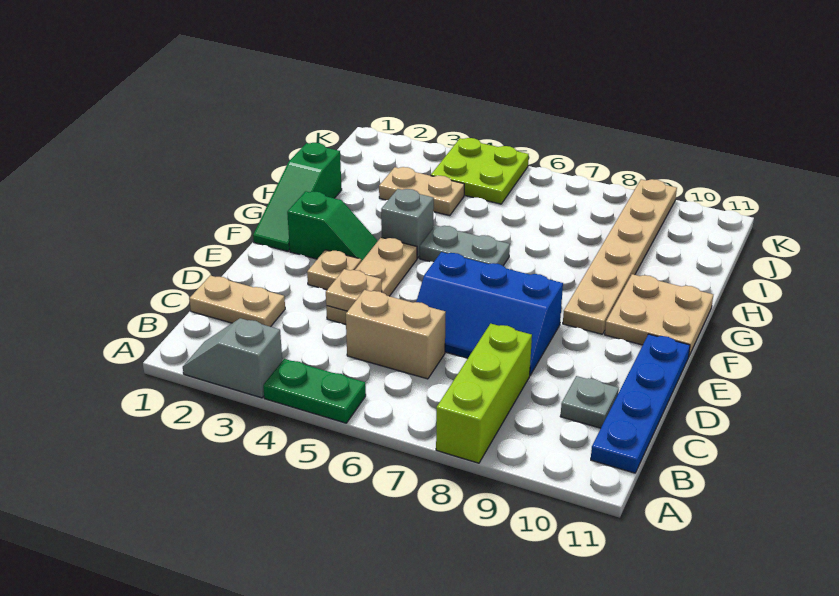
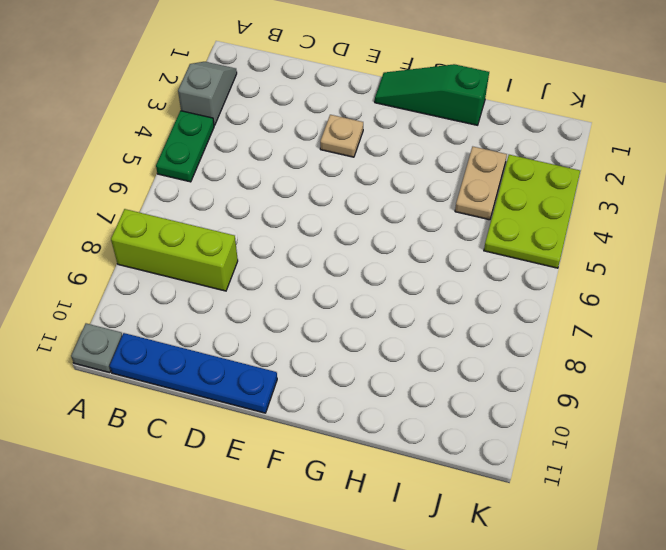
grey plate A11 level 1 -> grey plate C10 level 1
lime plate J3:K5 level 1 -> lime plate J4:K5 level 1
none -> tan plate C1:C2 level 1
none -> tan brick C5:C6 level 1
none -> tan plate D4:F4 level 1

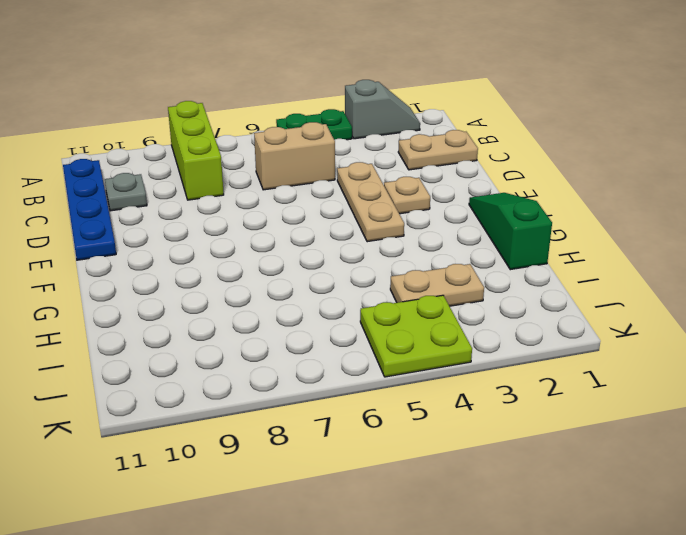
none -> blue slope D6:E8 level 1 top E
none -> green slope F2:F3 level 1 top 2
none -> tan plate F9:K9 level 1

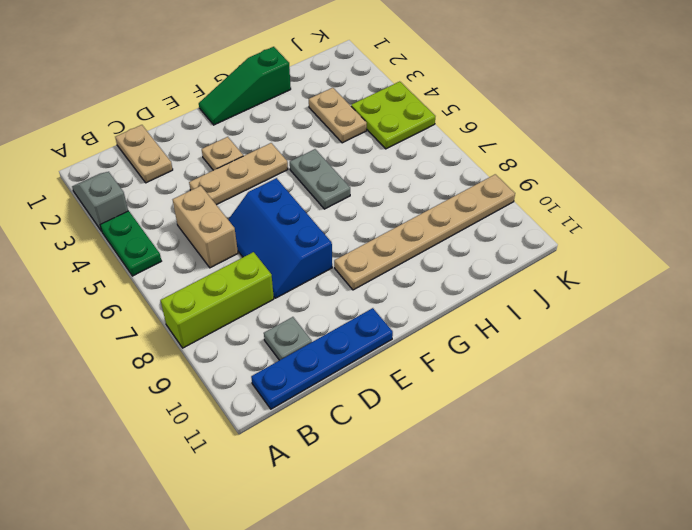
none -> green slope F2:F3 level 1 top 2
none -> tan plate F10:G11 level 1
none -> grey brick G4 level 1

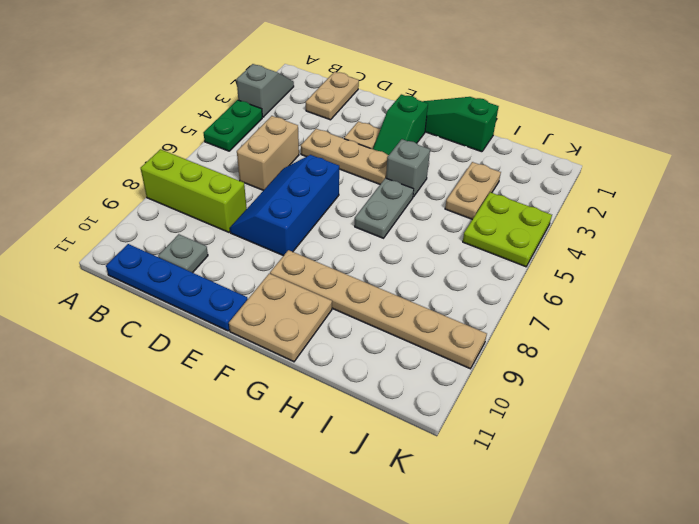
none -> tan plate D4 level 2

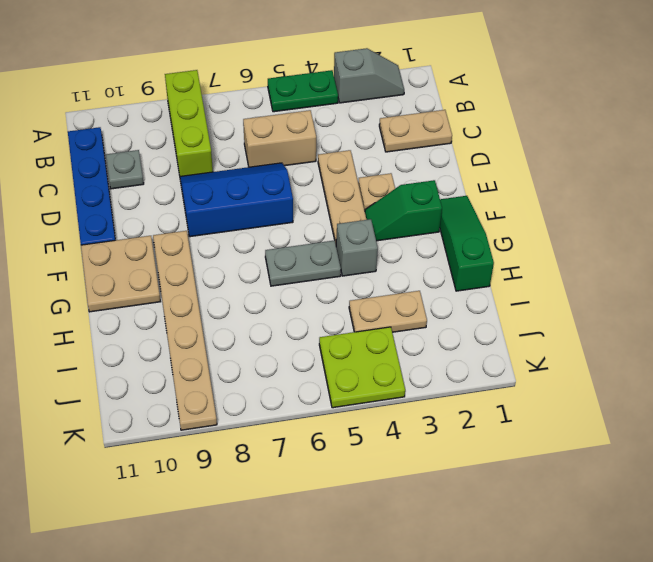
none -> tan plate D4 level 2

